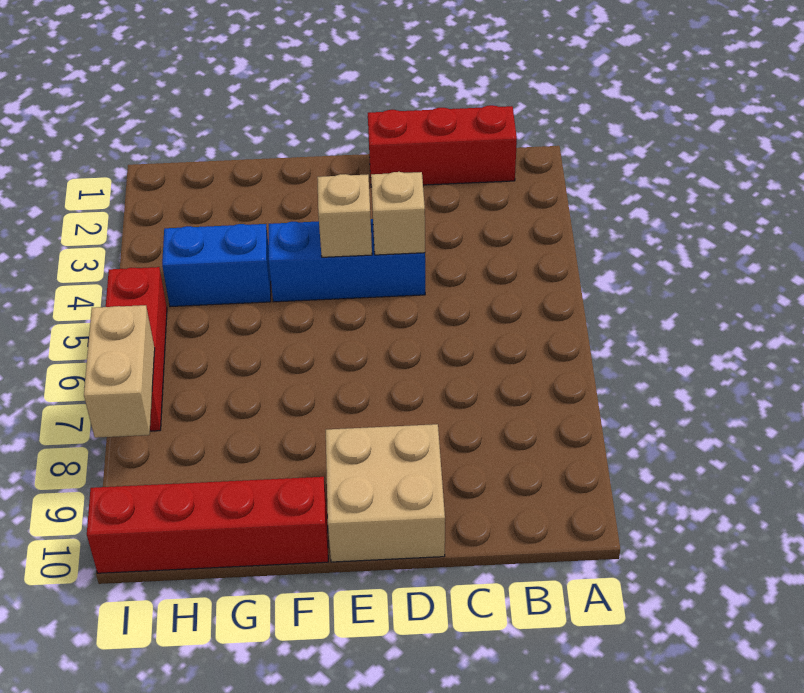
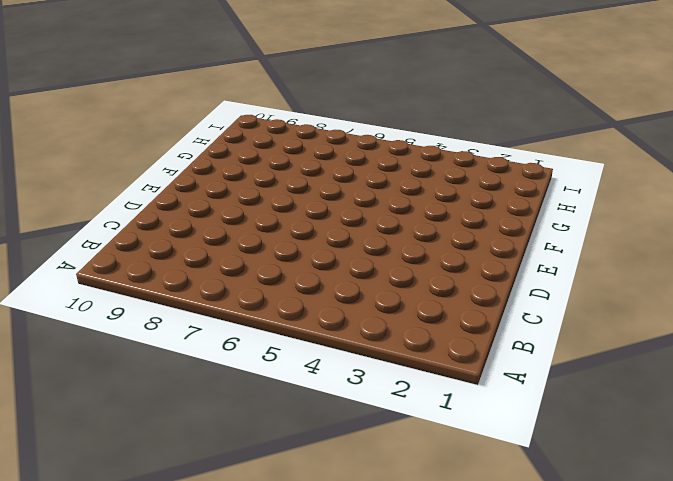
none -> red brick B1:D1 level 1
none -> blue brick D4:F4 level 1

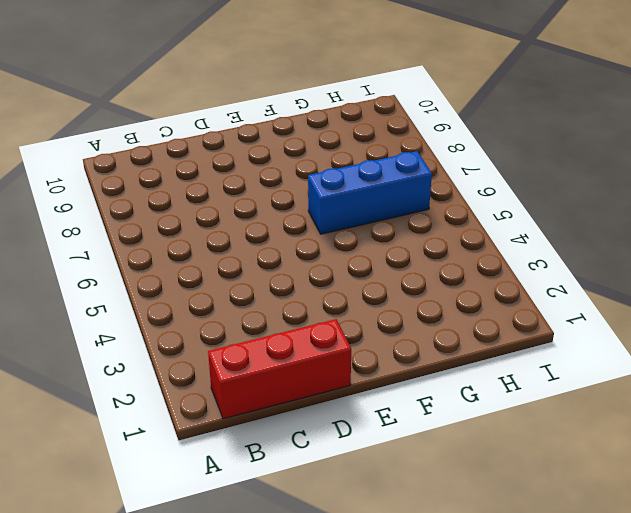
blue brick F6:H6 level 1 -> blue brick D4:F4 level 1
none -> tan brick D9:E10 level 1
none -> red brick F10:I10 level 1

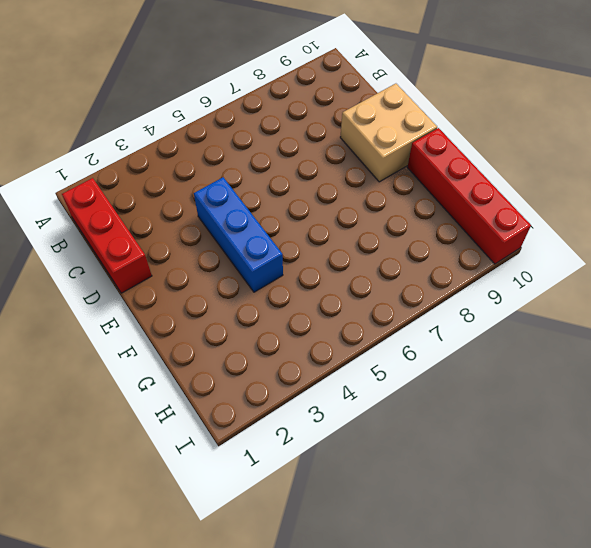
none -> blue brick G4:H4 level 1
none -> red brick I5:I7 level 1

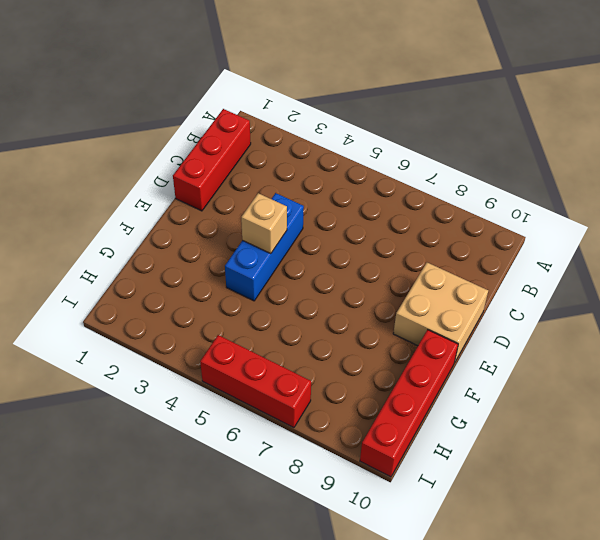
none -> blue brick G4:H4 level 1
none -> tan brick D4 level 2

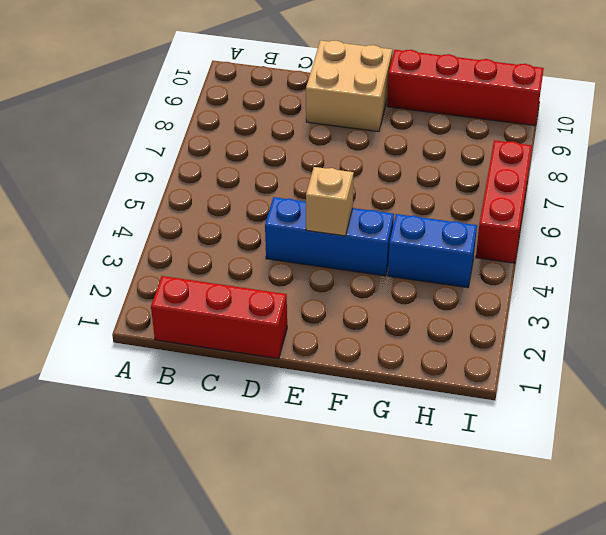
none -> tan brick D4 level 2
none -> tan brick I7:I8 level 2

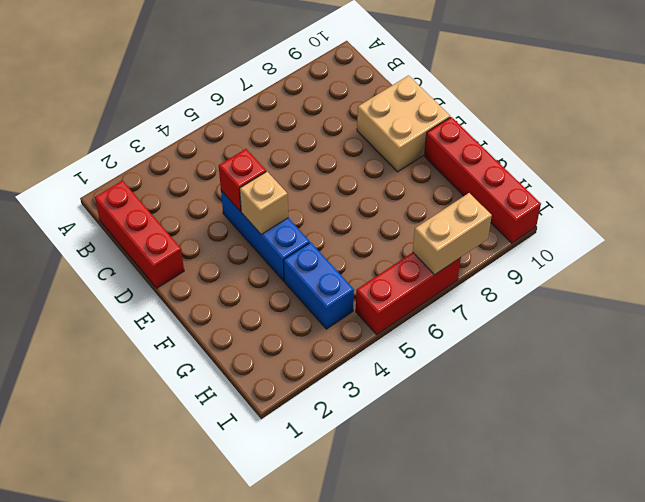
red brick D4 level 2 -> tan brick D4 level 2

